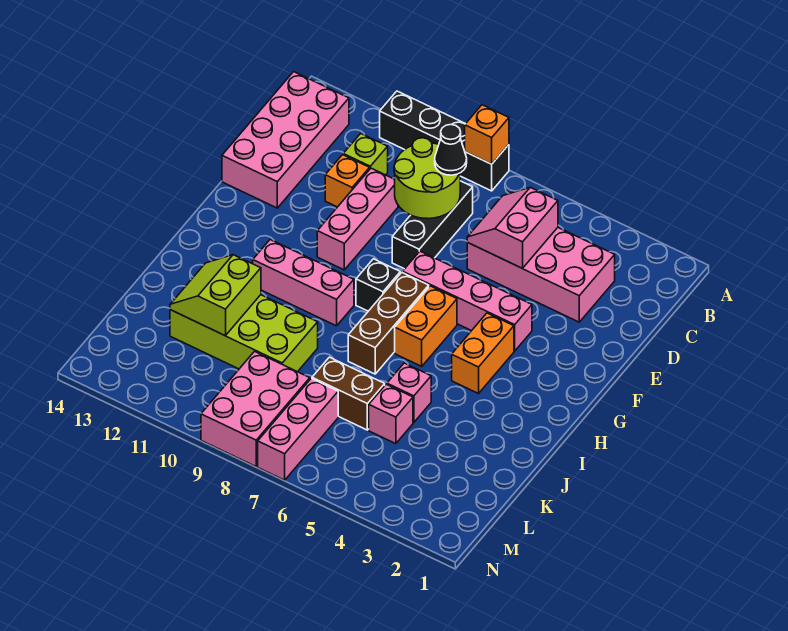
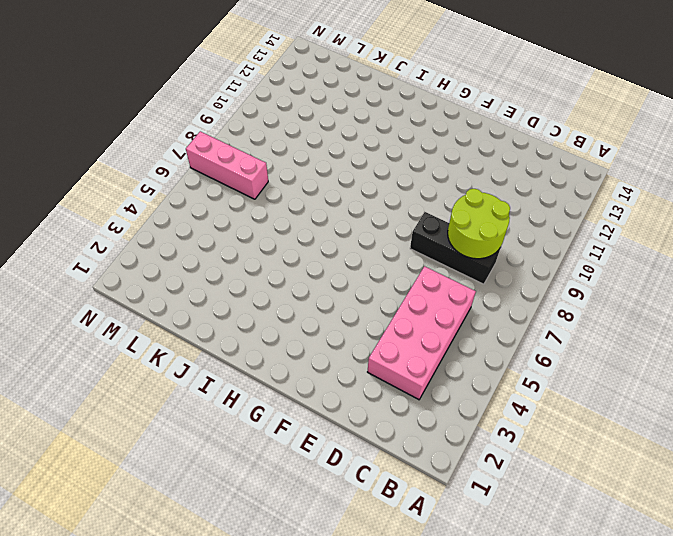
none -> black brick A8:A11 level 1
none -> pink brick B13:E14 level 1
none -> lime brick C11 level 1

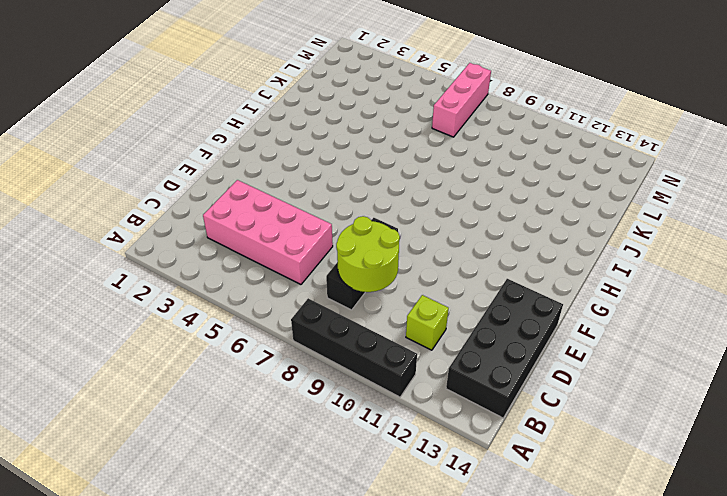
black brick B13:E14 level 1 -> pink brick B13:E14 level 1
none -> pink brick D10:F10 level 1
none -> orange brick D11 level 1
none -> pink brick F4:F7 level 1

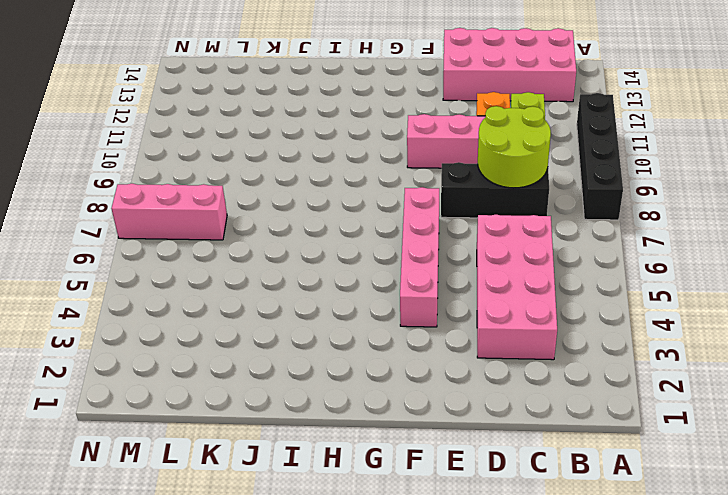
none -> orange brick G4:H4 level 1
none -> orange brick G6:H6 level 1
none -> brown brick G7:I7 level 1

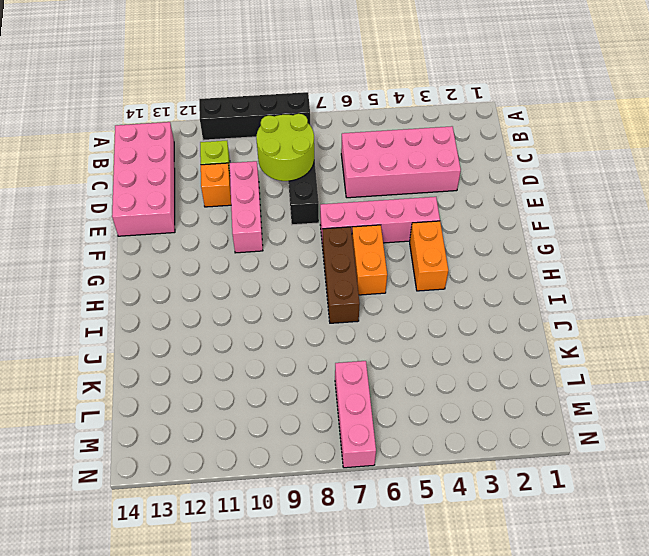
none -> black brick G8 level 1
none -> pink brick H9:H11 level 1
none -> pink brick J5 level 1

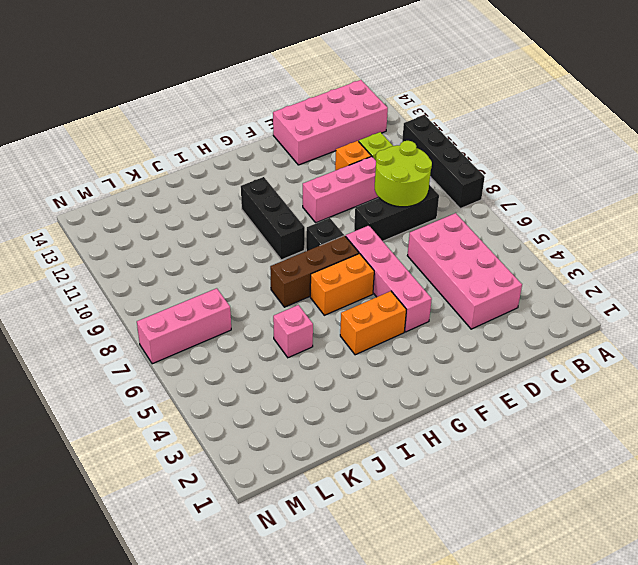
black brick H9:H11 level 1 -> pink brick H9:H11 level 1
none -> lime brick J9:K12 level 1
none -> pink brick K5 level 1
none -> brown brick K6:K7 level 1

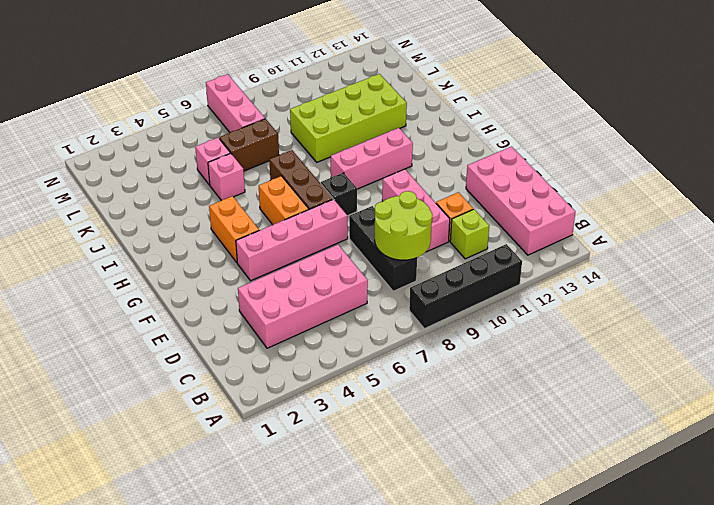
none -> pink brick L8:N9 level 1
none -> orange brick A8 level 2
none -> pink slope C5:D6 level 2 top 5

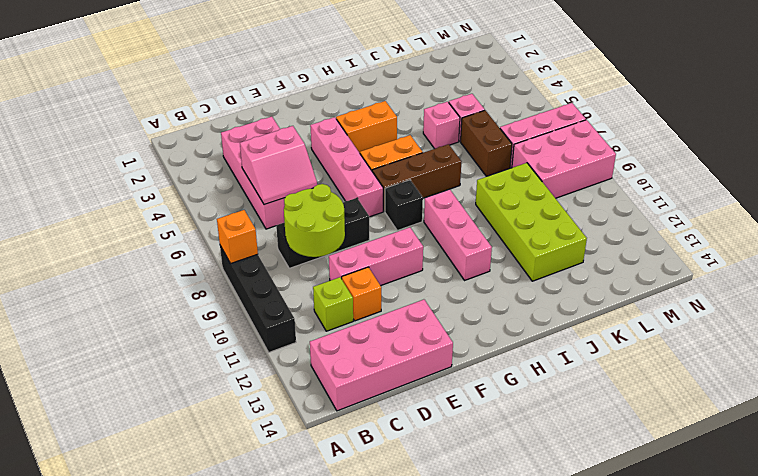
none -> lime slope J11:K12 level 2 top 11
none -> black cone C8 level 3

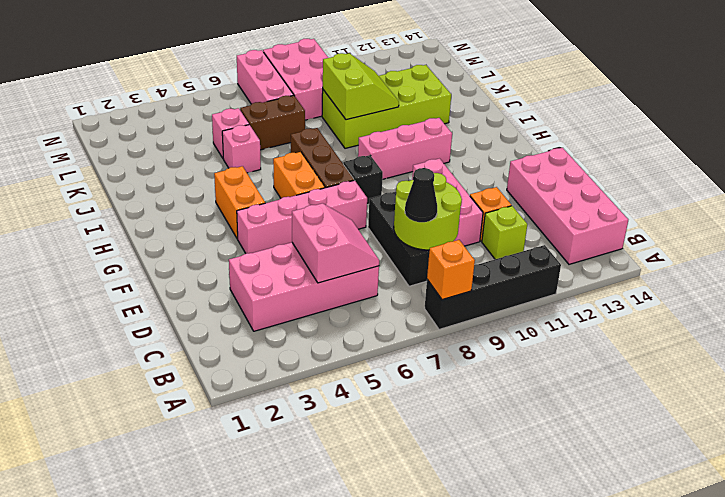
lime slope J9:K10 level 2 top 9 -> lime slope J11:K12 level 2 top 11

